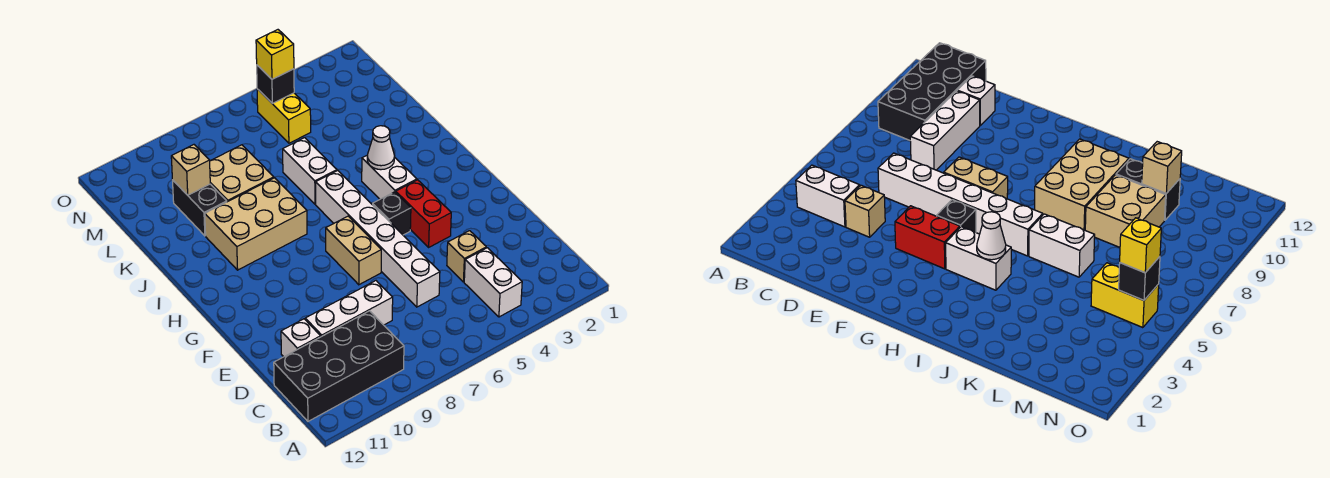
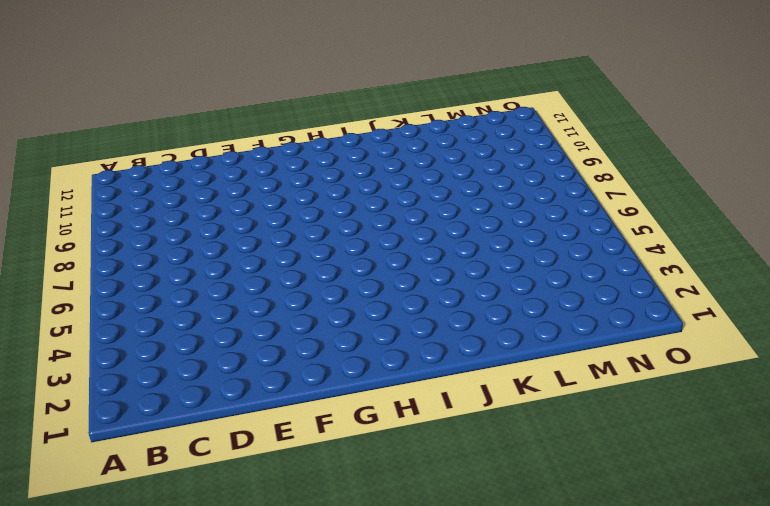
none -> white brick B4:C4 level 1
none -> black brick B9:C12 level 1
none -> tan brick D4 level 1

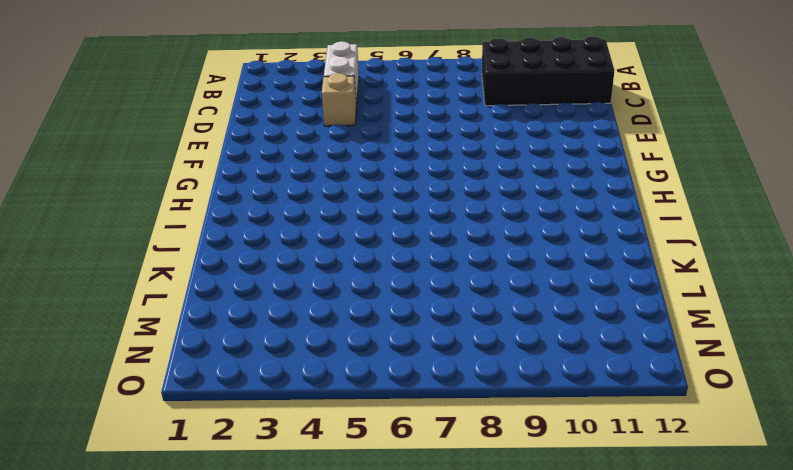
none -> white brick D6:I6 level 1
none -> white brick D8:D10 level 1
none -> white brick D11 level 1

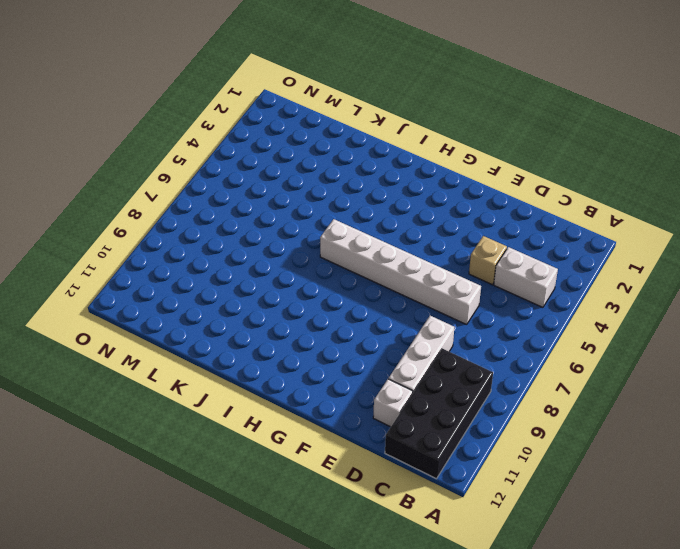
none -> red brick F4:G4 level 1
none -> tan brick F7:G7 level 1
none -> black brick G5 level 1

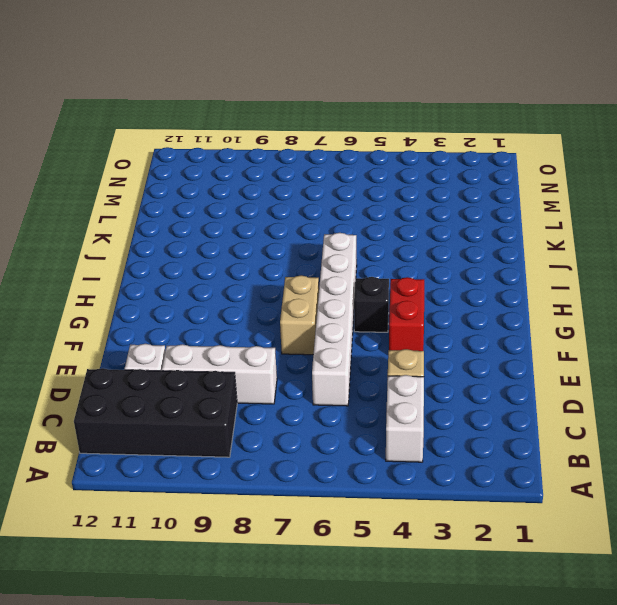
none -> white brick H4:I4 level 1
none -> tan brick I8:J10 level 1
none -> white brick J6:K6 level 1

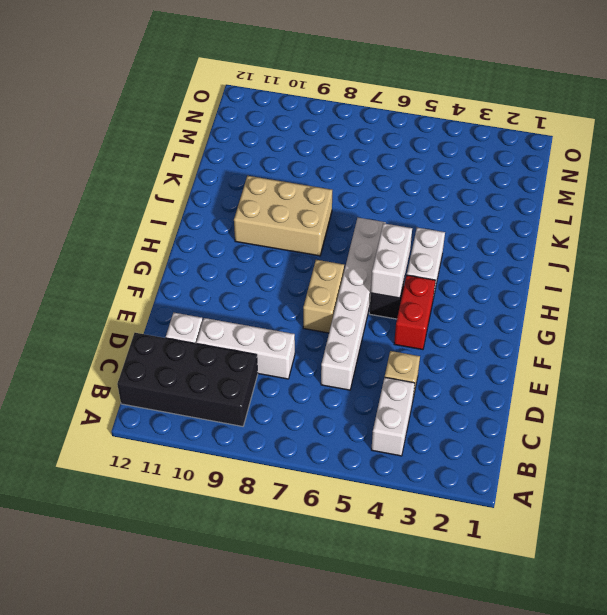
white brick G5:H5 level 2 -> white brick J6:K6 level 1
none -> tan brick K8:L9 level 1
none -> black brick K10:L10 level 1
none -> yellow brick M5:N5 level 1

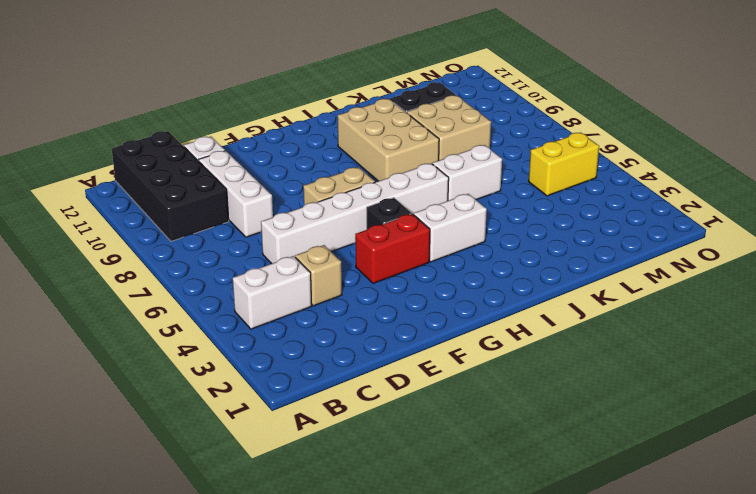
none -> white cone I4 level 2
none -> tan brick L10 level 2
none -> black brick N5 level 2

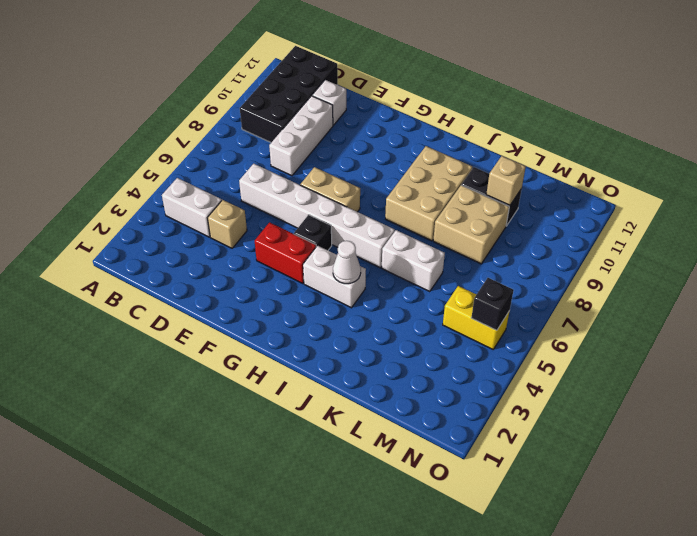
none -> yellow brick N5 level 3

